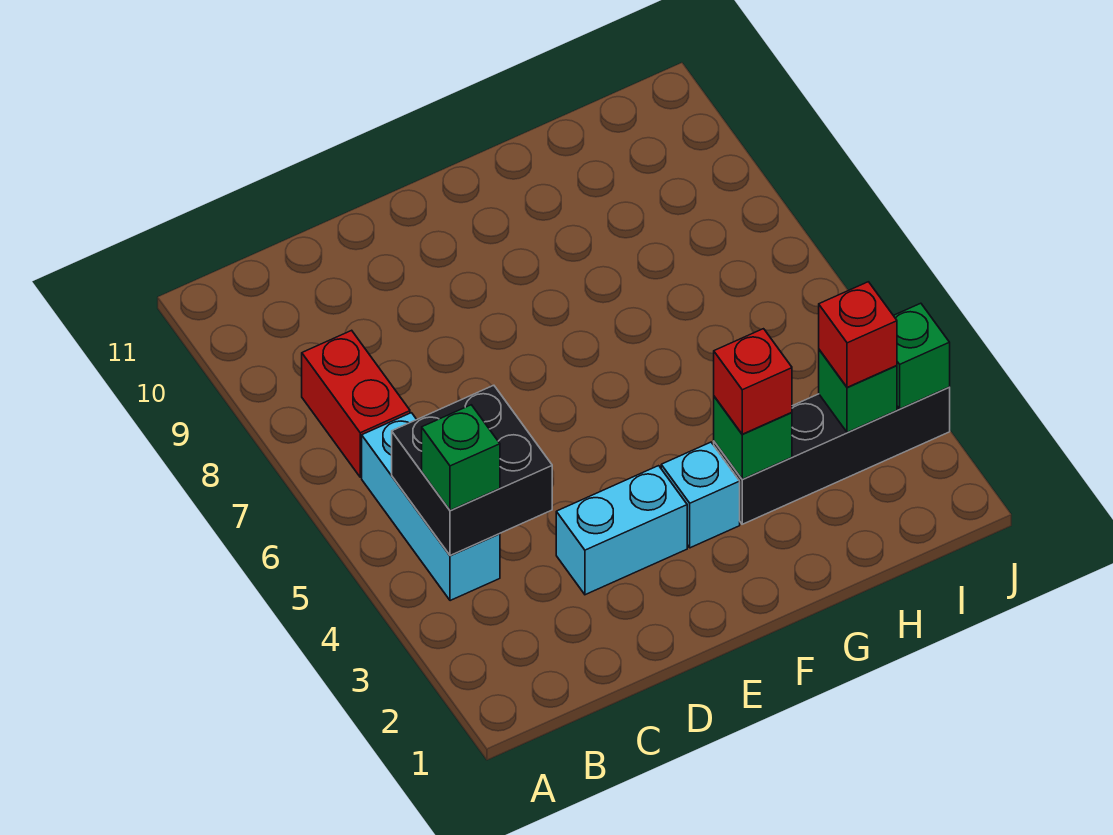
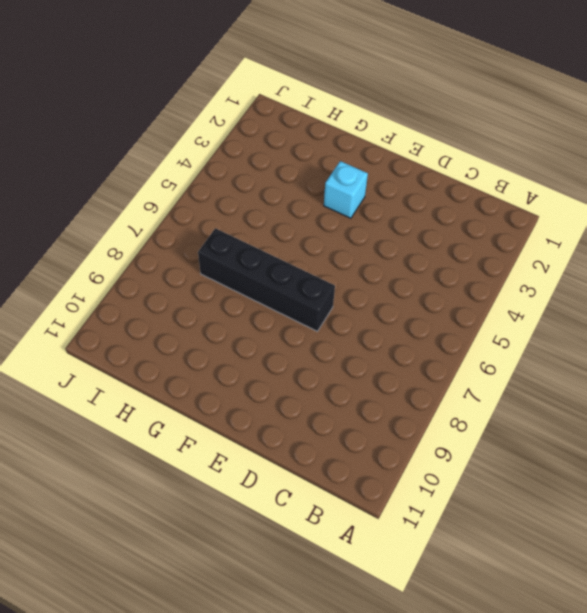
black brick E7:H7 level 1 -> black brick G3:J3 level 1
none -> cyan brick B4:B6 level 1
none -> red brick B7:B8 level 1
none -> cyan brick D3:E3 level 1

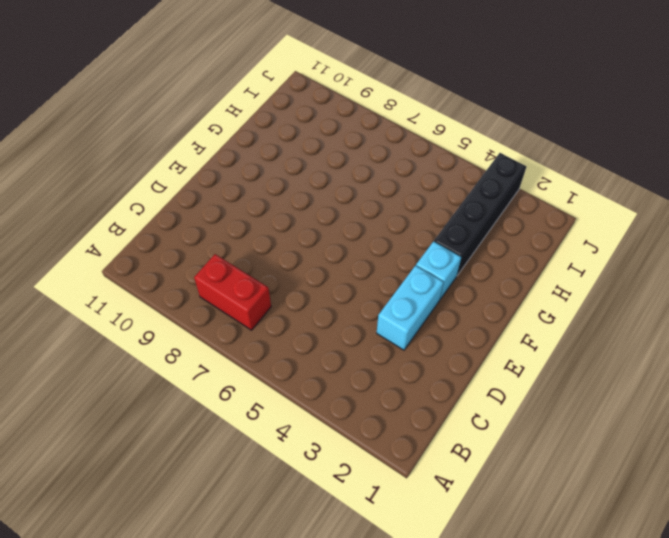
none -> cyan brick B4:B6 level 1
none -> black brick B4:C5 level 2
none -> green brick G3 level 2

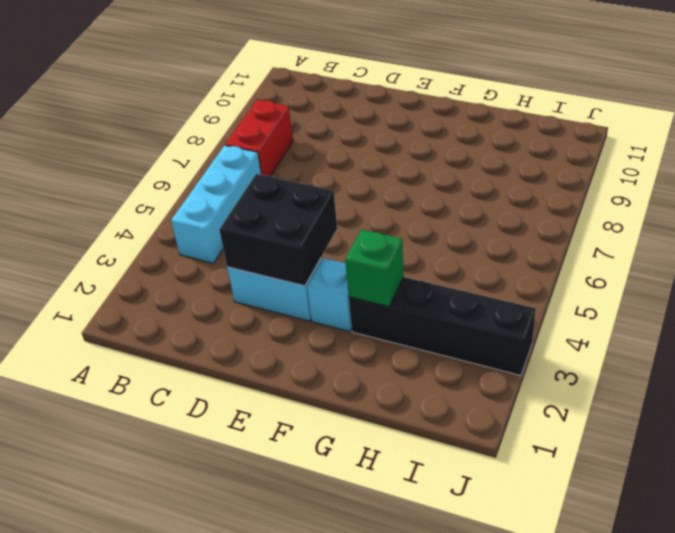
black brick D3:E4 level 2 -> black brick B4:C5 level 2
none -> green brick I3 level 2
none -> green brick J3 level 2
none -> green brick B4 level 3

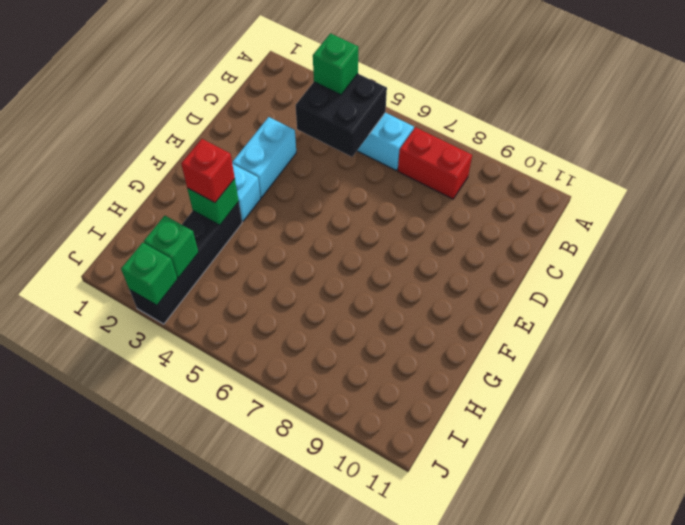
none -> red brick I3 level 3

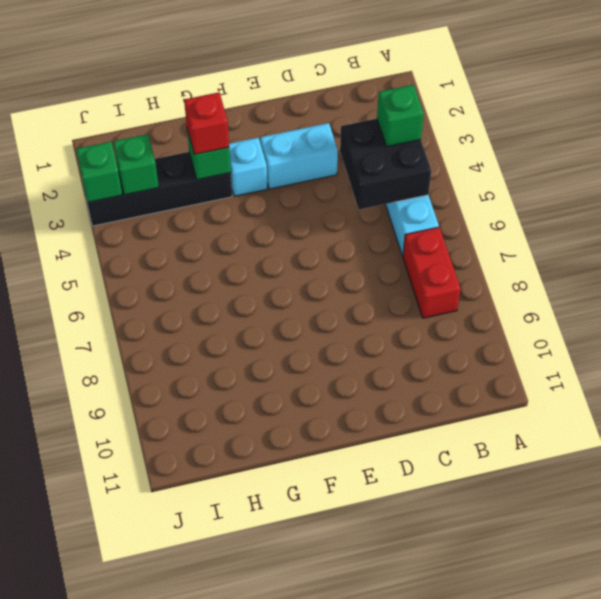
none -> red brick I3 level 3

